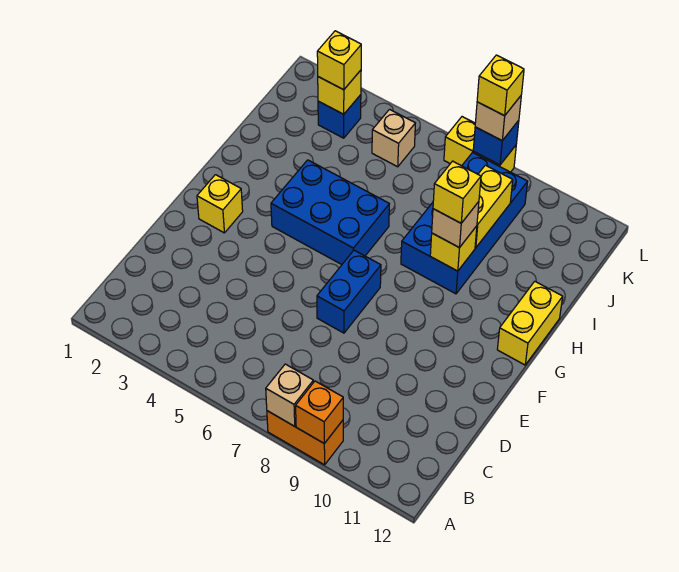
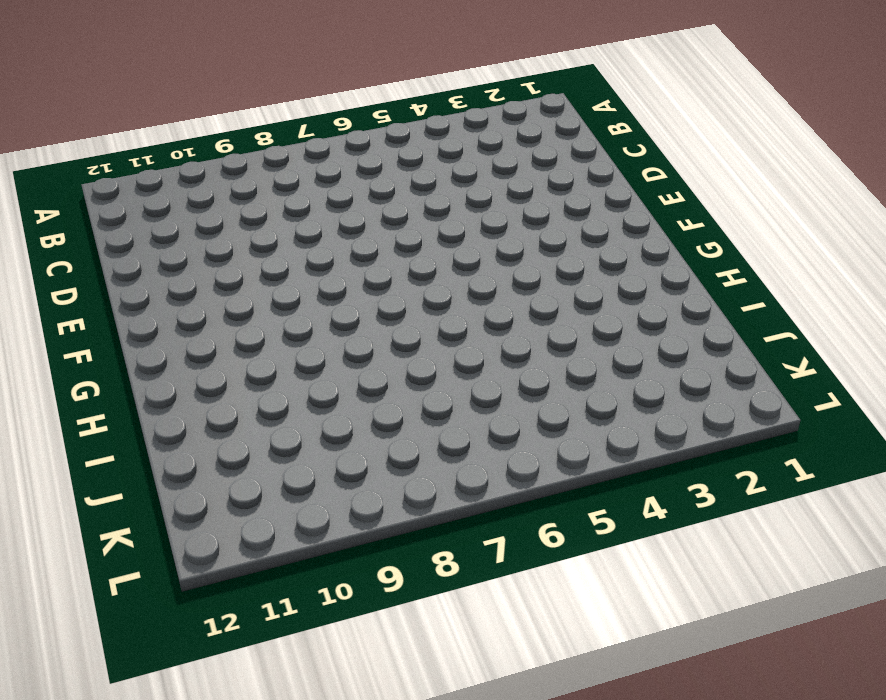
none -> orange brick A8:A9 level 1
none -> blue brick E7:F7 level 1
none -> yellow brick F2 level 1

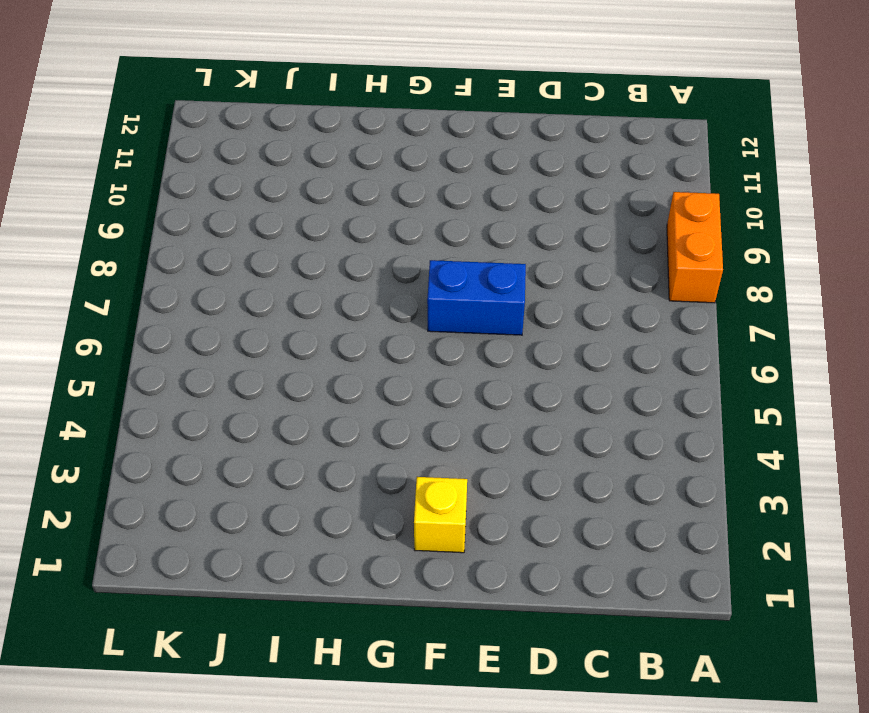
none -> blue brick G4:H6 level 1
none -> yellow brick G12:H12 level 1
none -> blue brick H8:K9 level 1

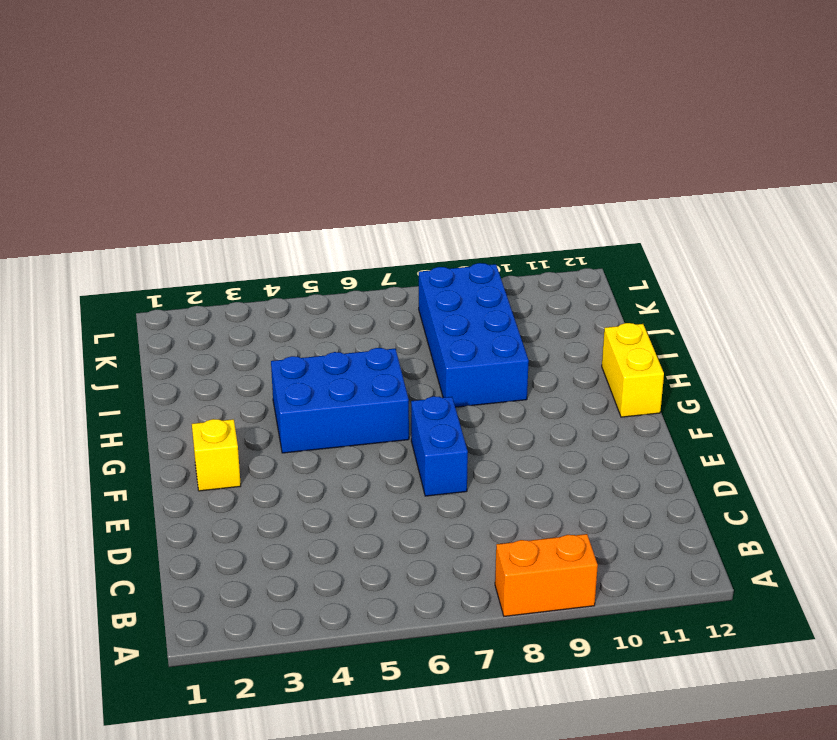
none -> blue brick K3 level 1
none -> tan brick K5 level 1
none -> yellow brick L7:L8 level 1

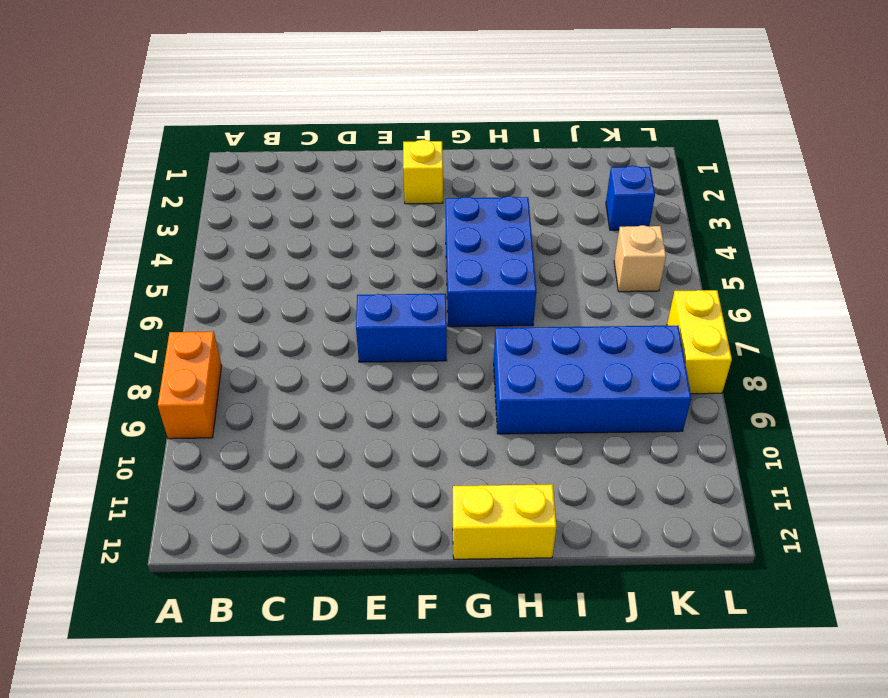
none -> tan brick A8 level 2
none -> orange brick A9 level 2
none -> yellow brick H9 level 2

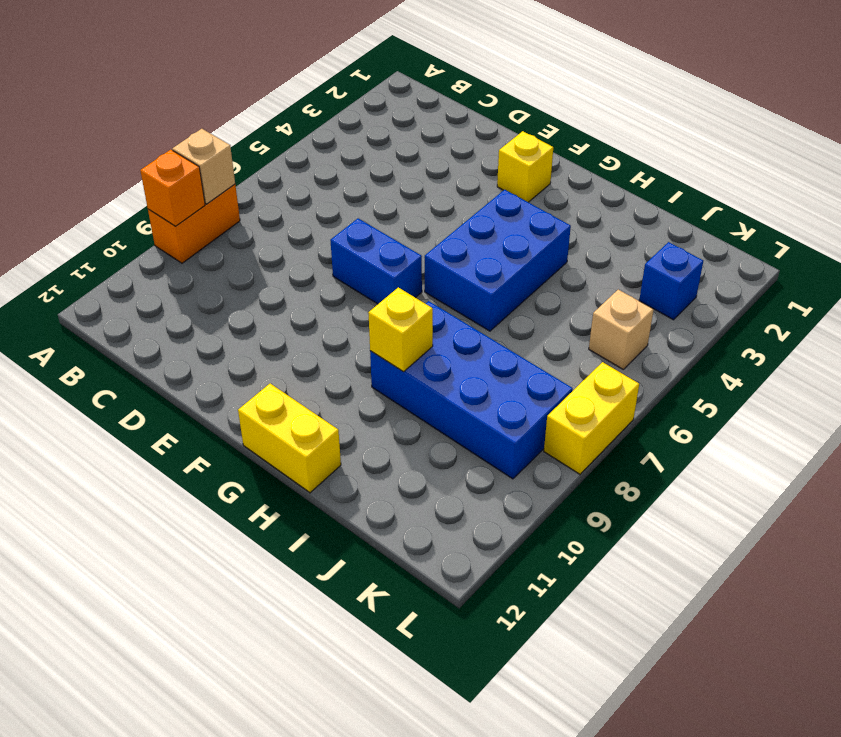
none -> yellow brick I9:J9 level 2
none -> yellow brick K3 level 2
none -> blue brick L8 level 2

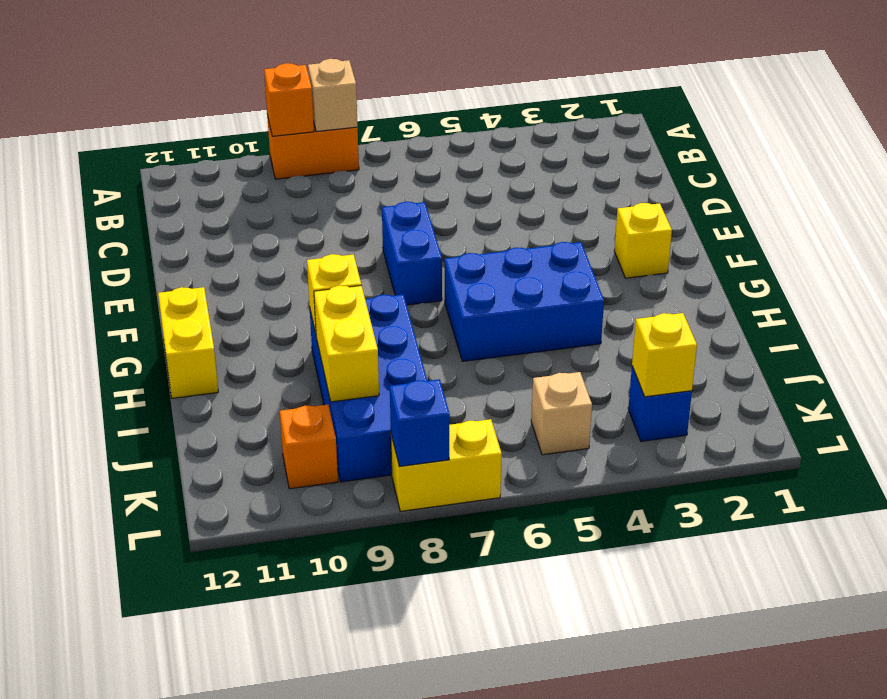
orange brick K10 level 1 -> none
none -> tan brick H9 level 3
none -> yellow brick K3 level 3
none -> tan brick L8 level 3

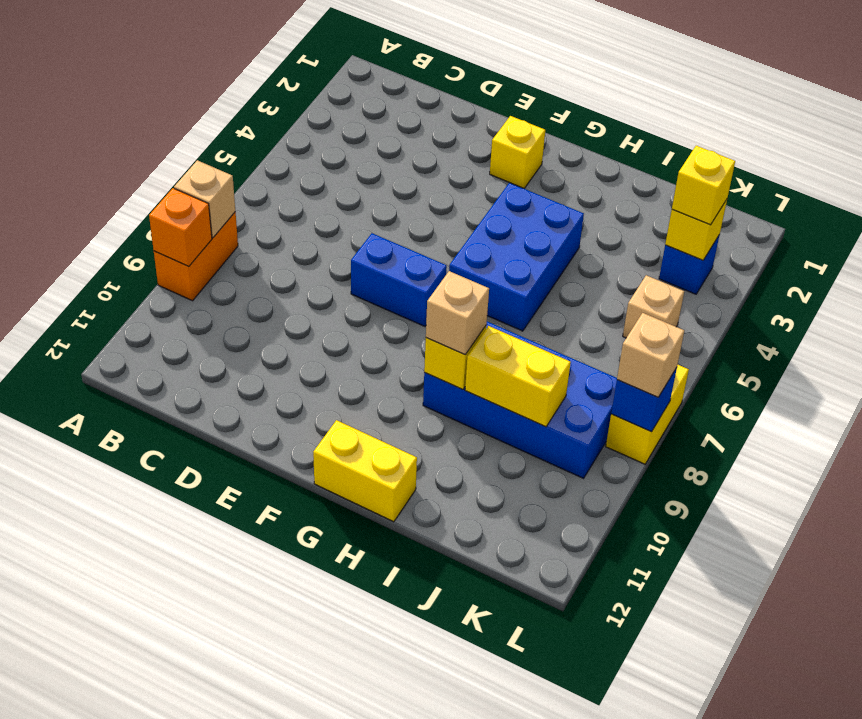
none -> yellow brick H9 level 4
none -> yellow brick L8 level 4

